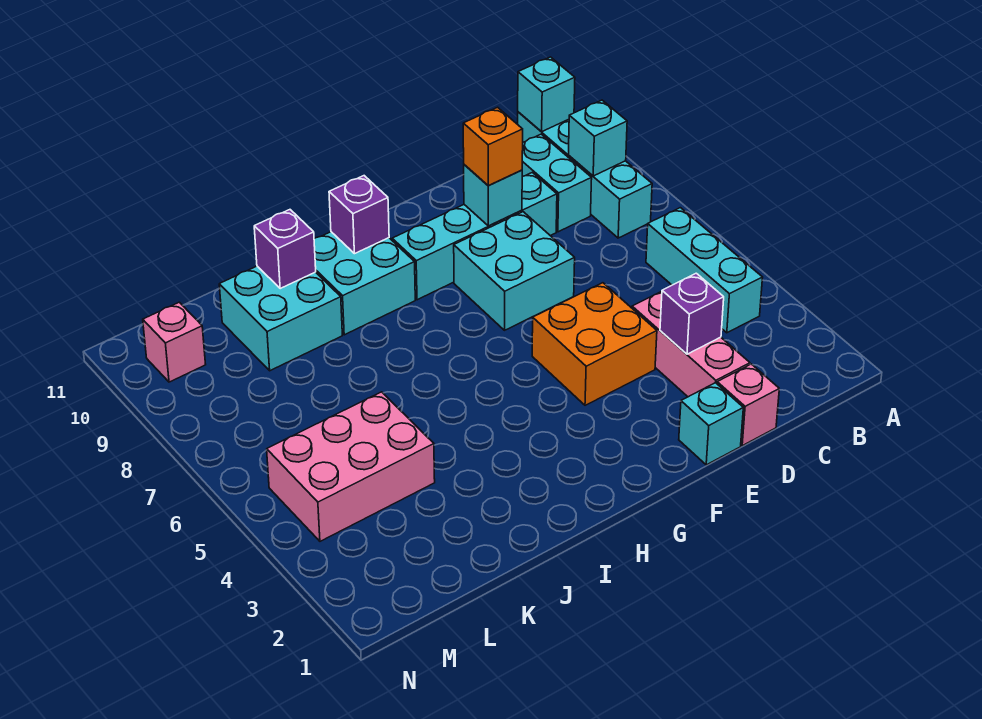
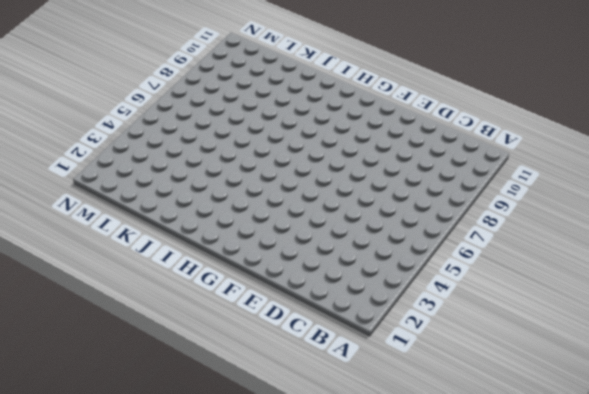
none -> cyan brick B4:B6 level 1
none -> cyan brick B8:B11 level 1
none -> cyan brick C9:C10 level 1

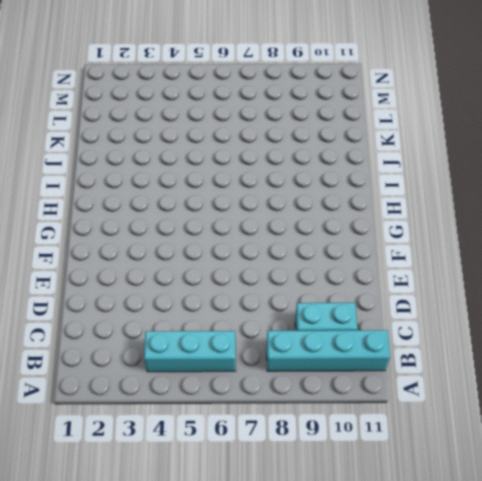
none -> pink brick D1 level 1
none -> pink brick D2:D4 level 1
none -> cyan brick D9:G9 level 1

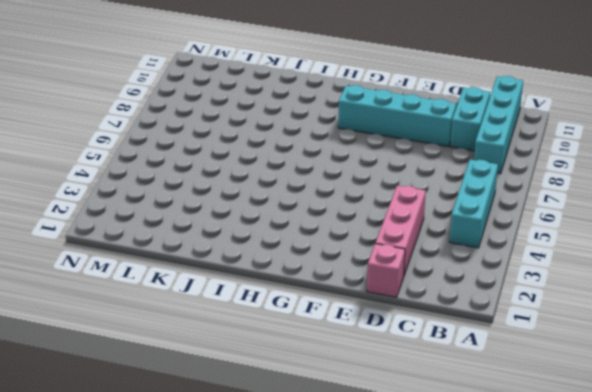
none -> cyan brick E1 level 1
none -> orange brick E4:F5 level 1
none -> cyan brick E7:F8 level 1

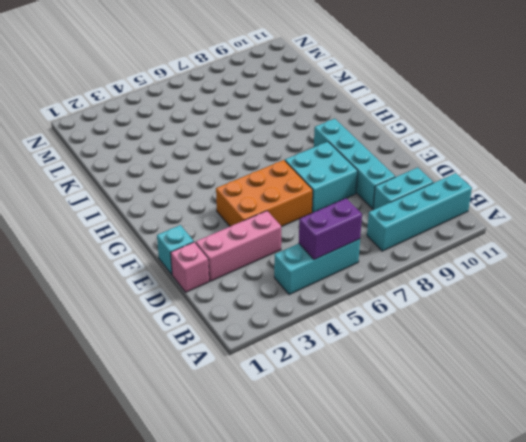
purple brick B5:B6 level 2 -> none
orange brick E4:F6 level 1 -> orange brick E4:F5 level 1
none -> cyan brick H9:I10 level 1
none -> cyan brick J9:K10 level 1
none -> pink brick K4:M5 level 1

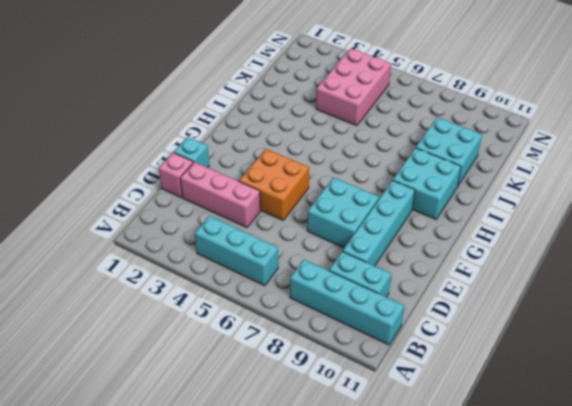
none -> pink brick M10 level 1
none -> cyan brick B9 level 2
none -> cyan brick B11 level 2

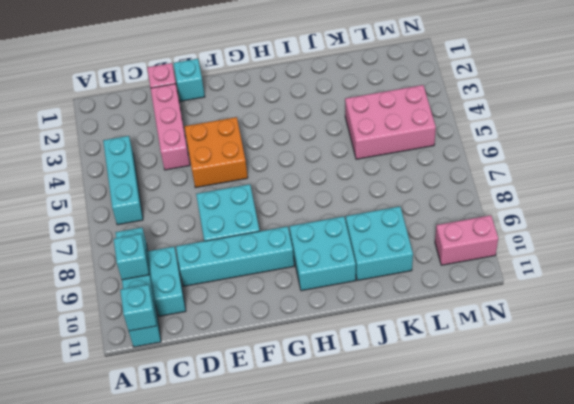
pink brick M10:N10 level 1 -> pink brick M10 level 1
none -> purple brick D3 level 2
none -> cyan brick E9 level 2
none -> purple brick H10 level 2

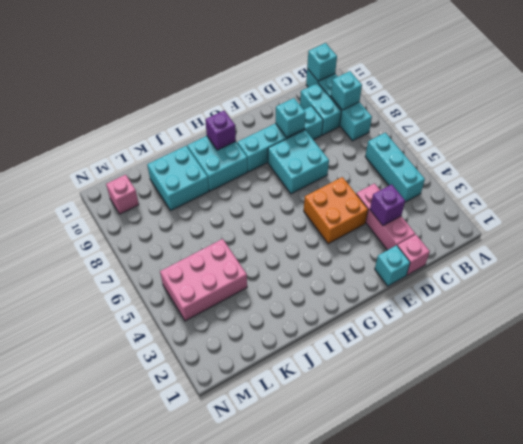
none -> purple brick J10 level 2
none -> orange brick E9 level 3

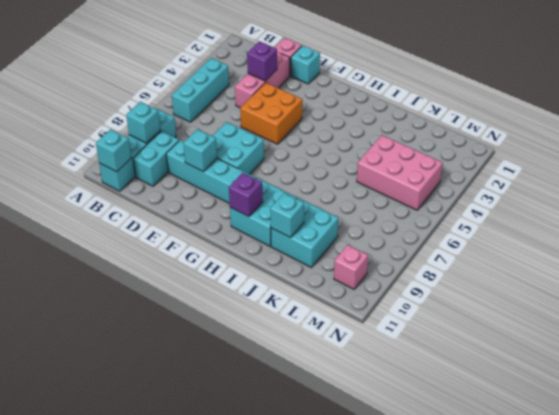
cyan brick J10 level 2 -> purple brick J10 level 2
none -> orange brick E9 level 3

